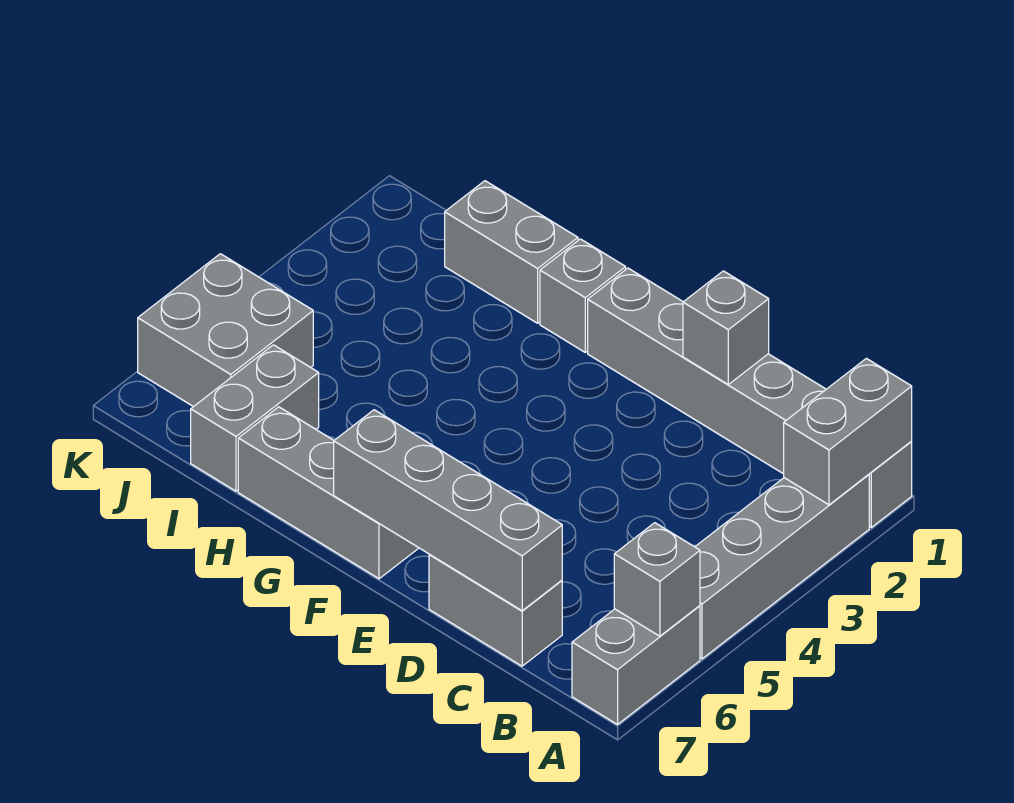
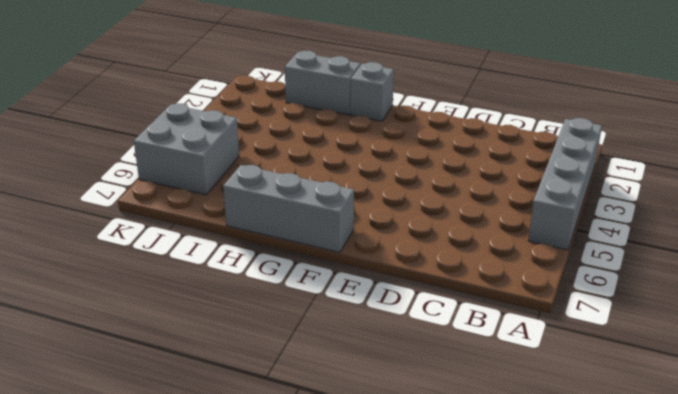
none -> grey brick A1:F1 level 1
none -> grey brick A6:A7 level 1
none -> grey brick C7:D7 level 1

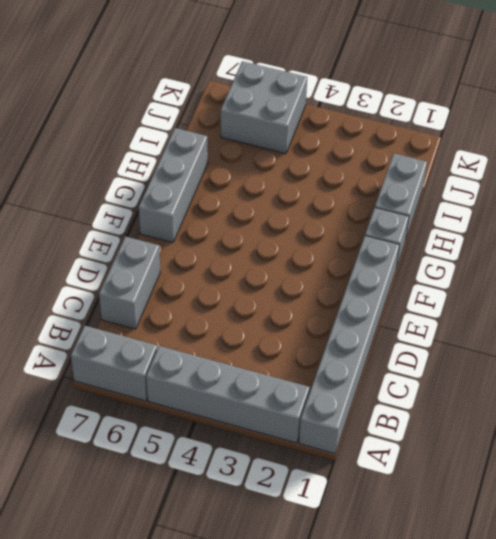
none -> grey brick I6:I7 level 1
none -> grey brick A1:A2 level 2
none -> grey brick A6 level 2

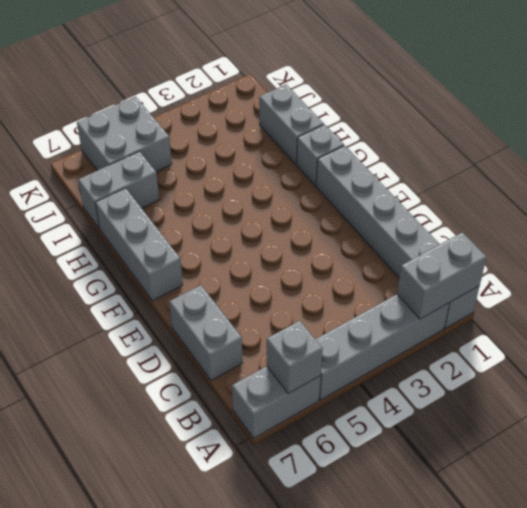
none -> grey brick C7:F7 level 2
none -> grey brick D1 level 2

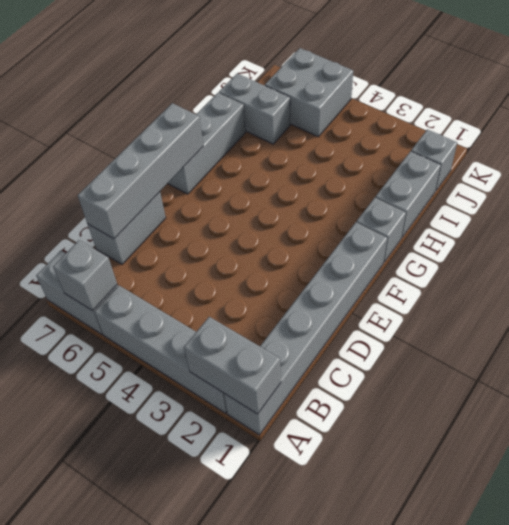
grey brick J1 level 1 -> grey brick D1 level 2

